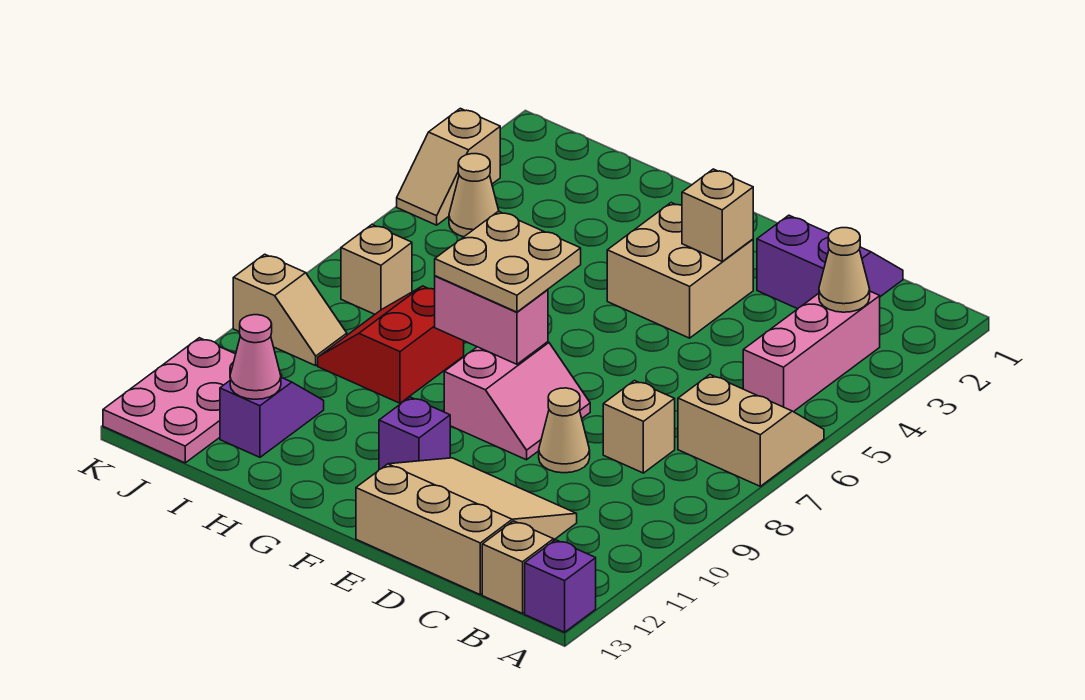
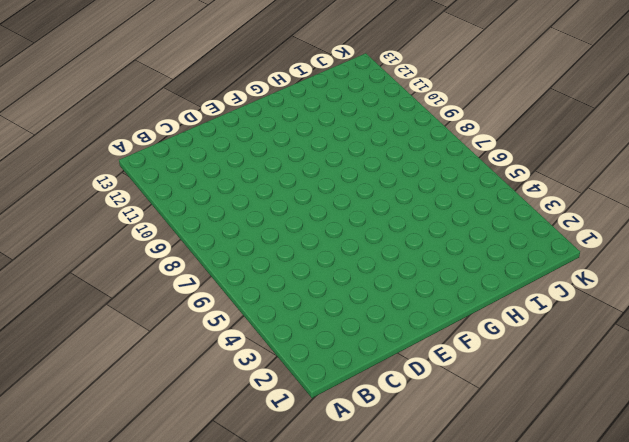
none -> tan slope A6:B7 level 1 top 7
none -> purple brick A13 level 1
none -> pink brick B3:B5 level 1

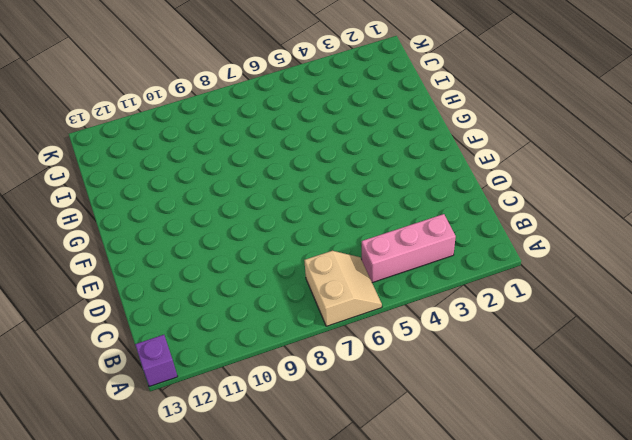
none -> tan brick B13 level 1
none -> purple slope C1:D2 level 1 top 2
none -> tan brick C8 level 1

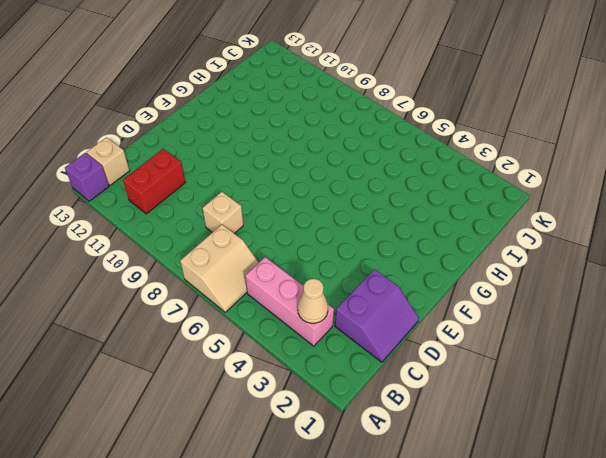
red brick B11:C11 level 1 -> tan slope C11:E13 level 1 top 13
none -> tan cone D9 level 1
none -> tan brick E3:F4 level 1
none -> pink slope E8:F9 level 1 top F

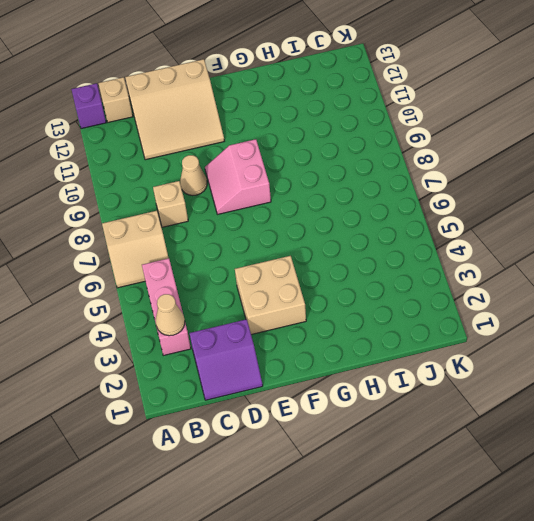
none -> purple brick F11 level 1
none -> red slope H8:I9 level 1 top H
none -> purple slope I11:I12 level 1 top 12

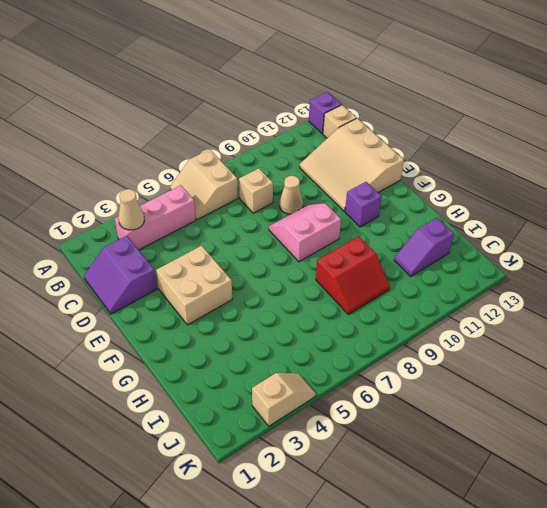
none -> tan cone J4 level 1
none -> tan brick J7 level 1
none -> tan slope J9:K9 level 1 top K

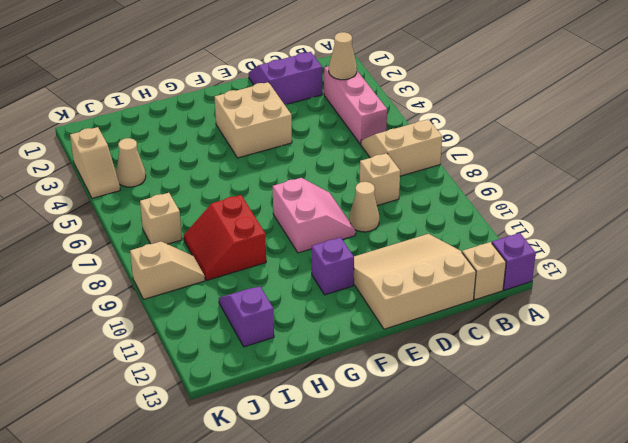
none -> pink plate J11:K13 level 1
none -> tan brick E3 level 2
none -> pink brick F8:G8 level 2

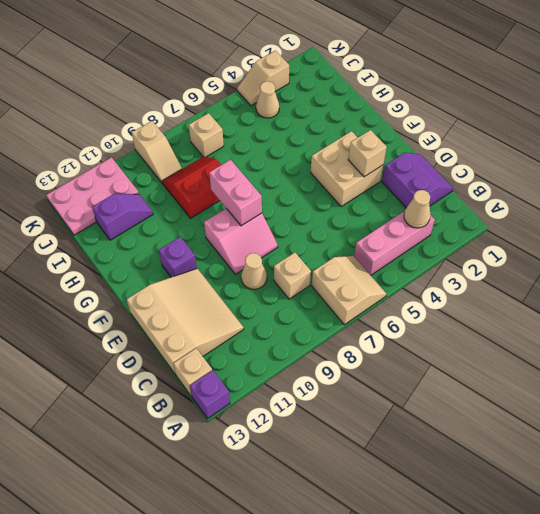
none -> pink cone I12 level 2
none -> tan plate F7:G8 level 3

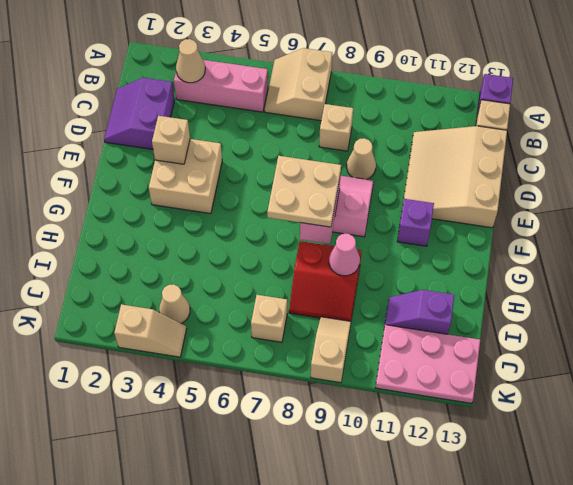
pink cone H9 level 2 -> pink cone I12 level 2

